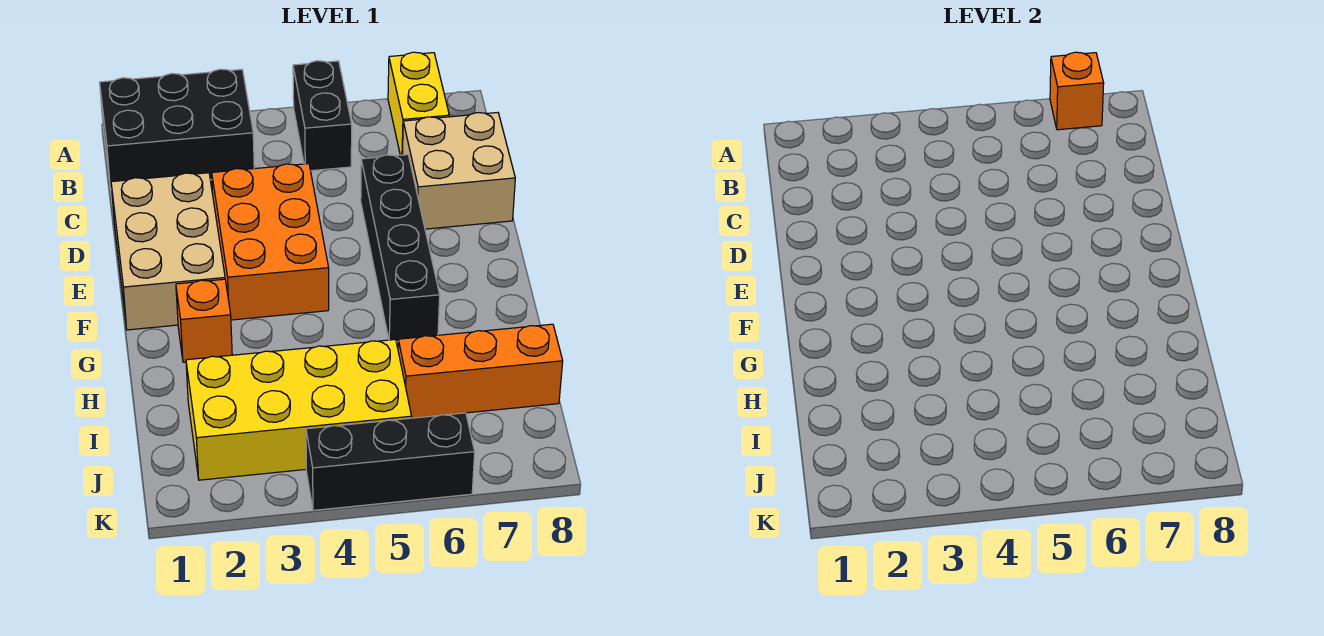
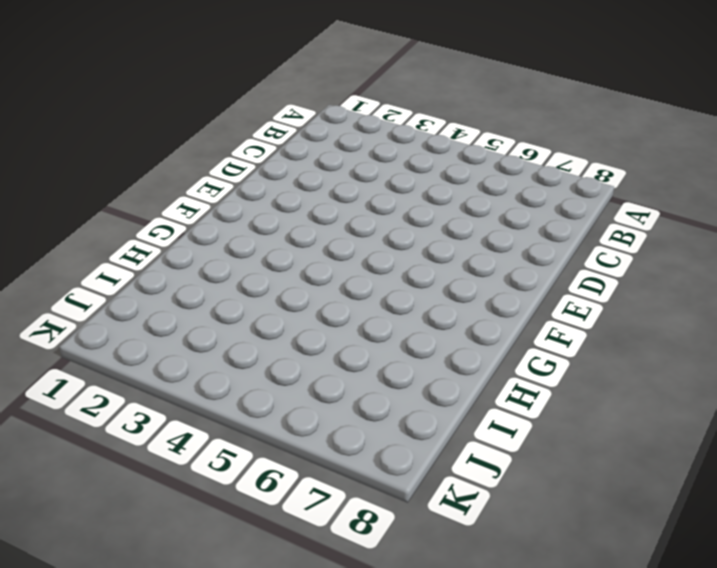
none -> black brick A1:B3 level 1
none -> black brick A5:B5 level 1
none -> yellow brick A7:B7 level 1

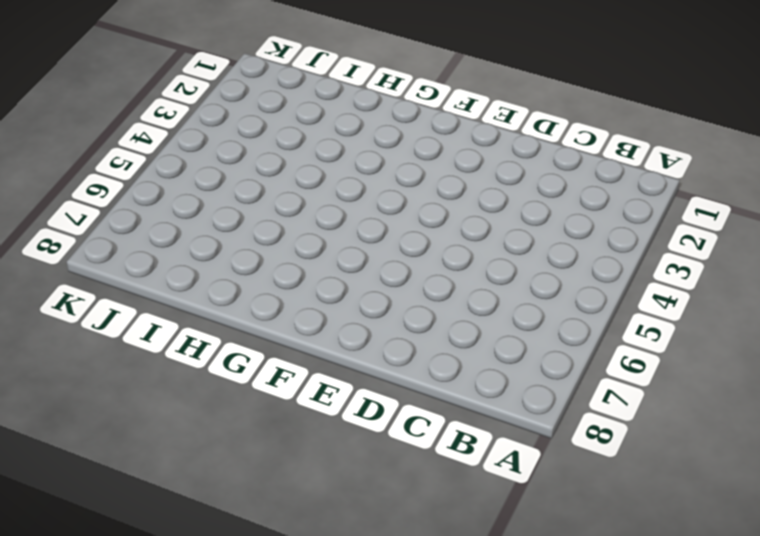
none -> black brick A1:B3 level 1
none -> black brick A5:B5 level 1
none -> yellow brick A7:B7 level 1

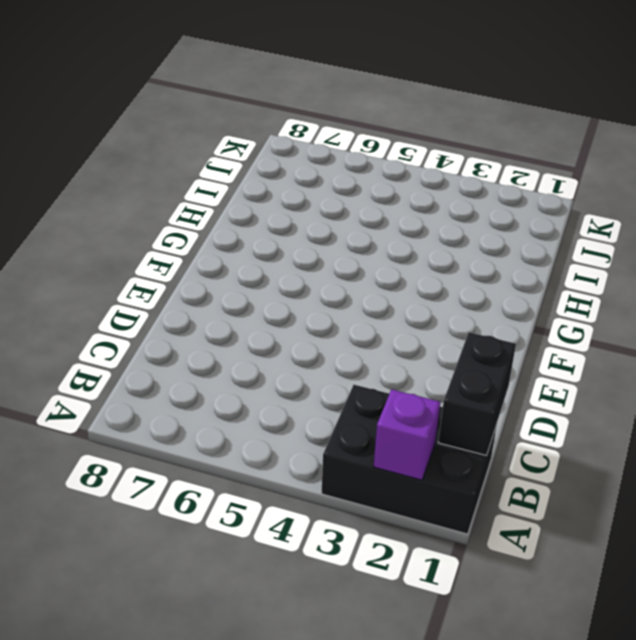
purple brick A2 level 2 -> none
black brick B1:C1 level 2 -> black brick A5:B5 level 1
none -> yellow brick A7:B7 level 1
none -> tan brick C7:D8 level 1
none -> tan brick D1:F2 level 1

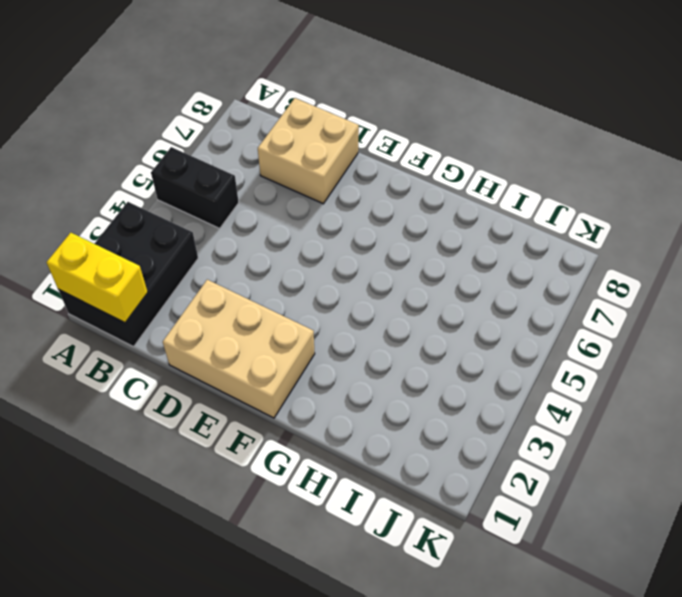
yellow brick A1:B1 level 2 -> yellow brick A7:B7 level 1
none -> orange brick D3:F4 level 1
none -> black brick D6:G6 level 1
none -> orange brick G2 level 1

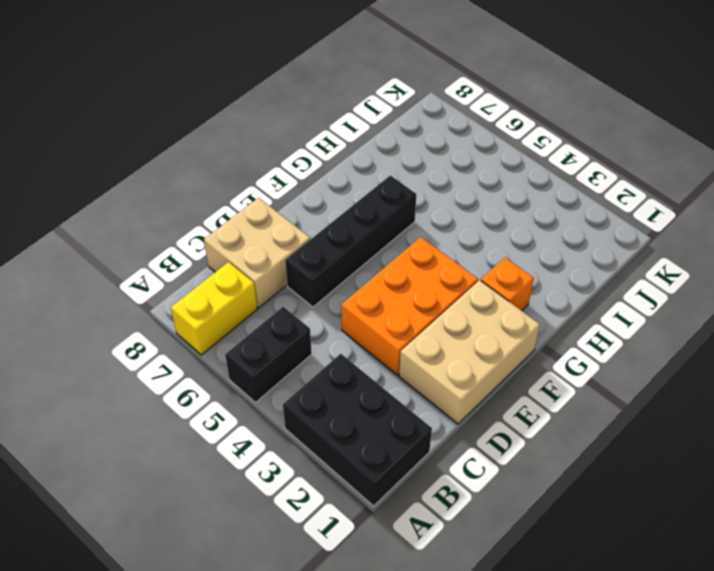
none -> yellow brick I2:J5 level 1
none -> orange brick I6:I8 level 1
none -> black brick K4:K6 level 1

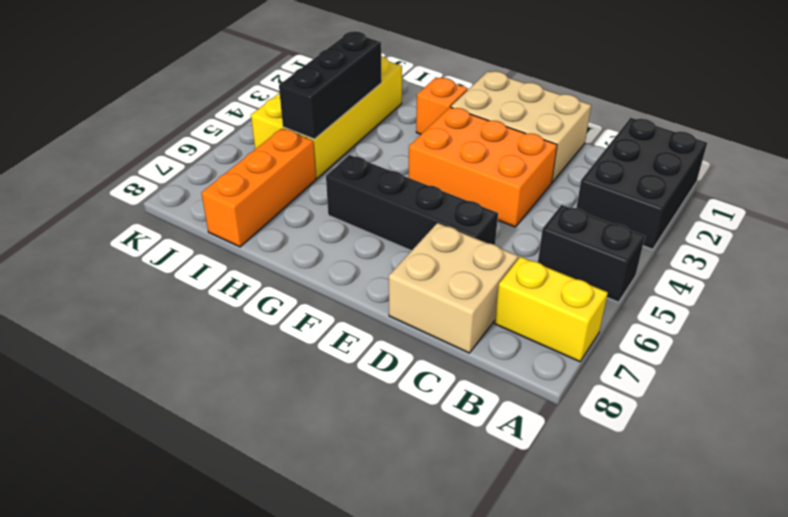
black brick I3:I5 level 2 -> black brick K4:K6 level 1
none -> orange brick A7 level 2

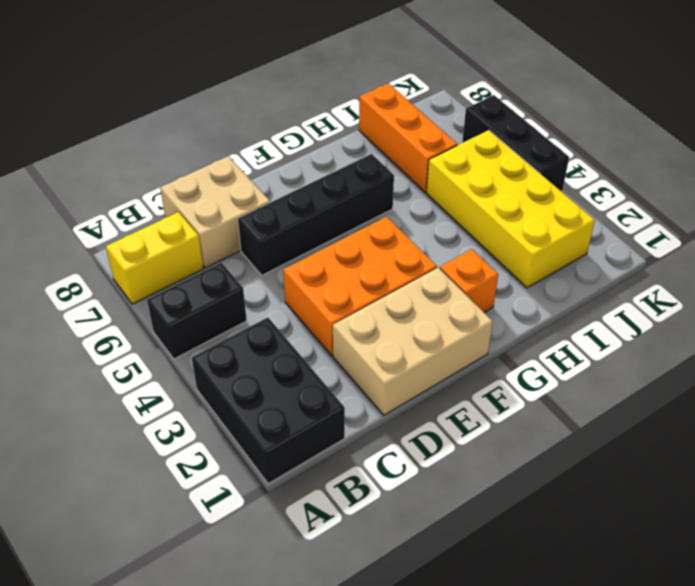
none -> orange brick A7 level 2

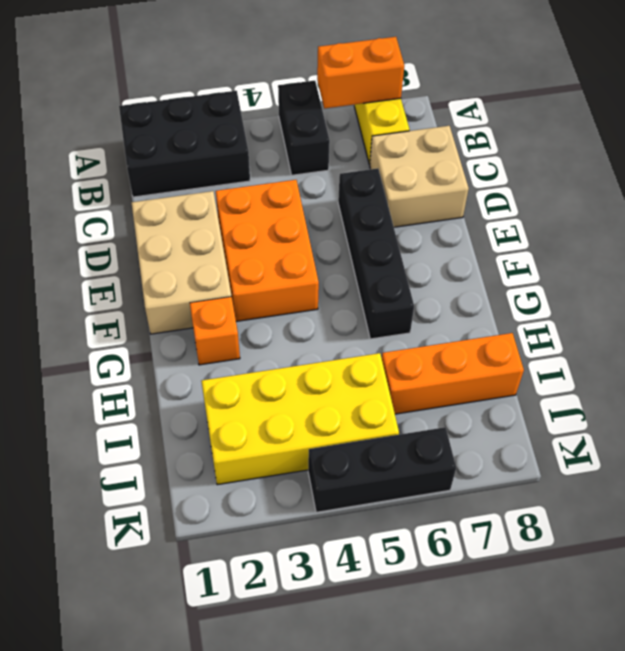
orange brick A6:A7 level 2 -> orange brick A7 level 2

